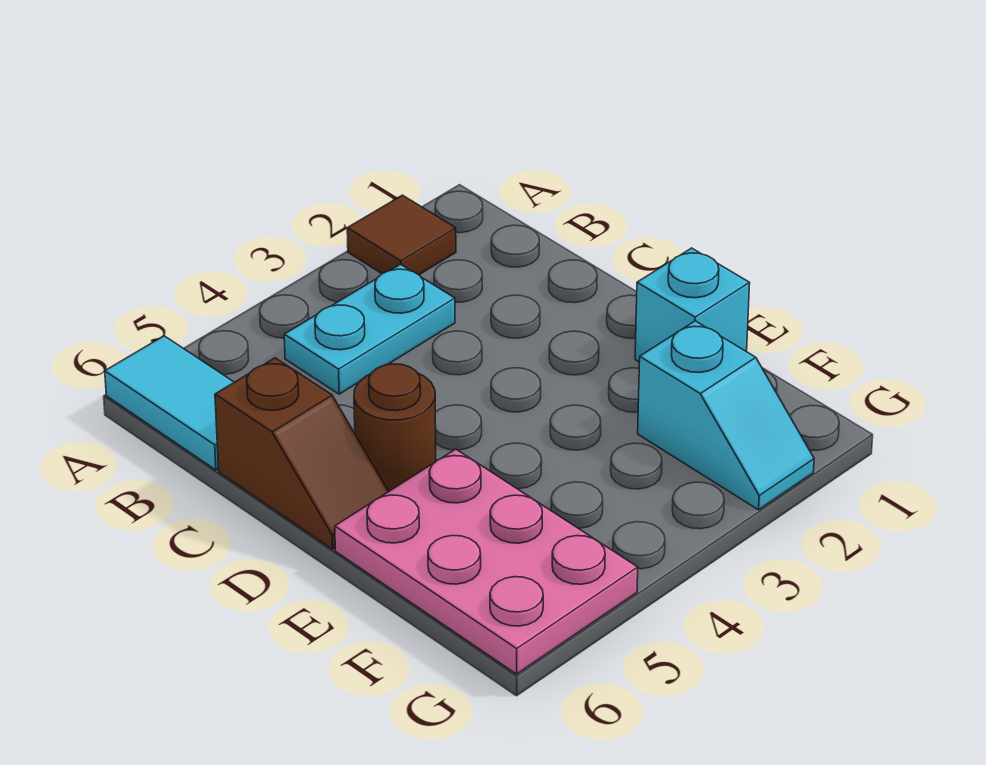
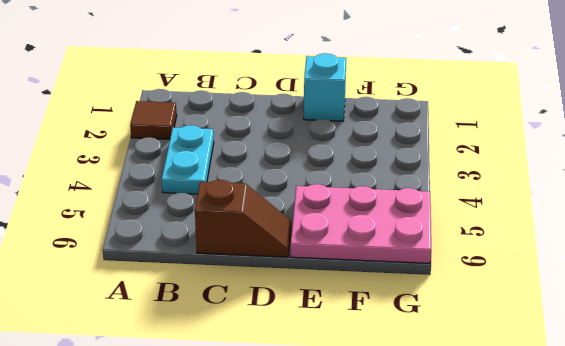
none -> cyan tile A6:B6 level 1
none -> brown round brick D5 level 1

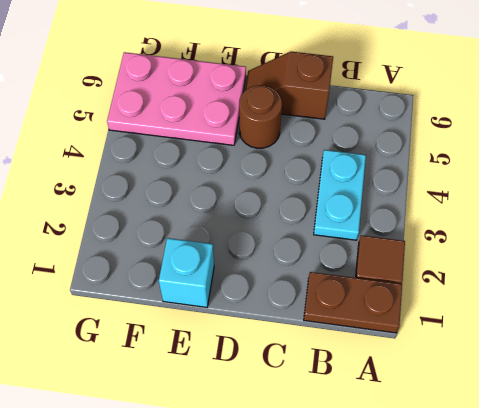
brown plate A1:B1 level 1 -> none
none -> cyan tile A6:B6 level 1
none -> cyan slope F2:G2 level 1 top F

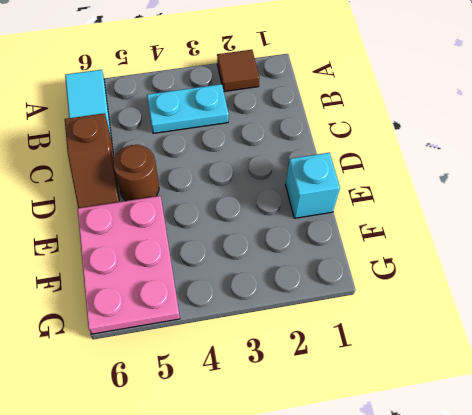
none -> cyan slope F2:G2 level 1 top F

